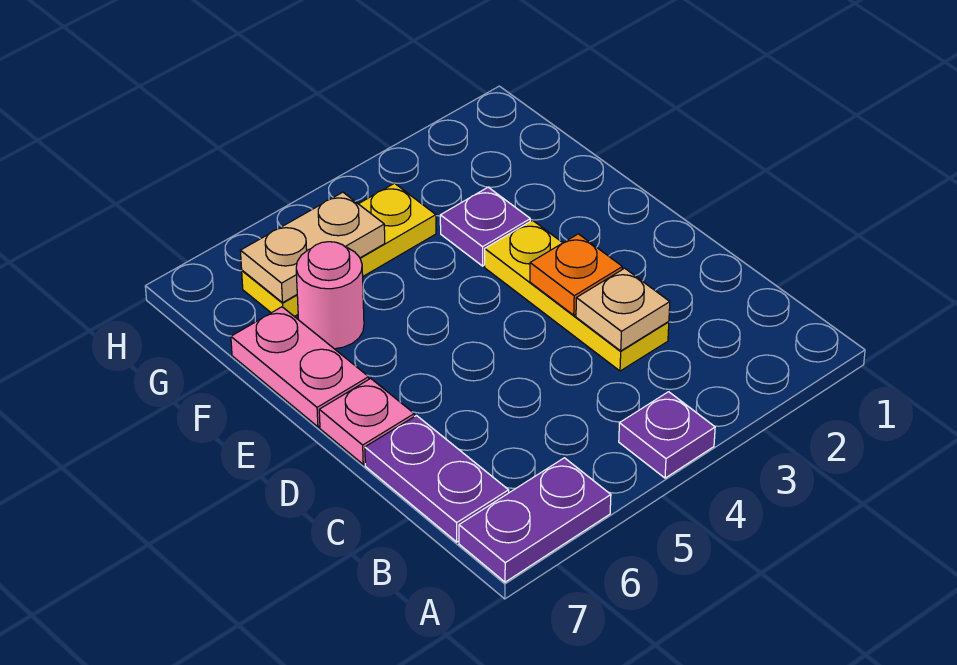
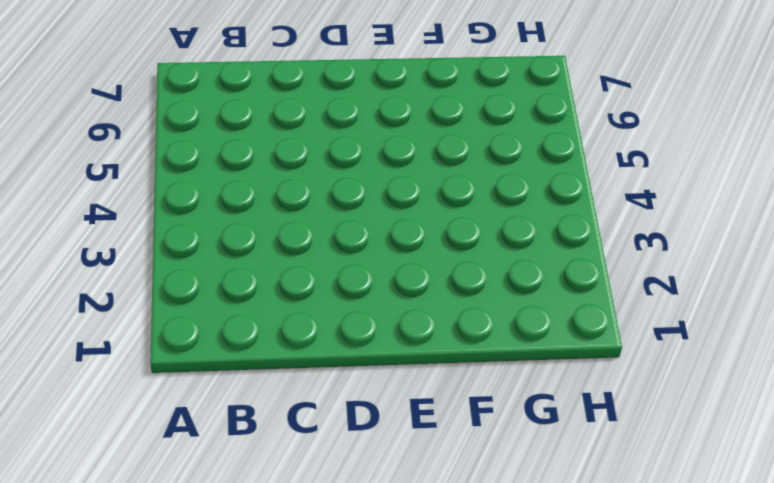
none -> purple plate A4 level 1
none -> purple plate A6:A7 level 1
none -> purple plate B7:C7 level 1

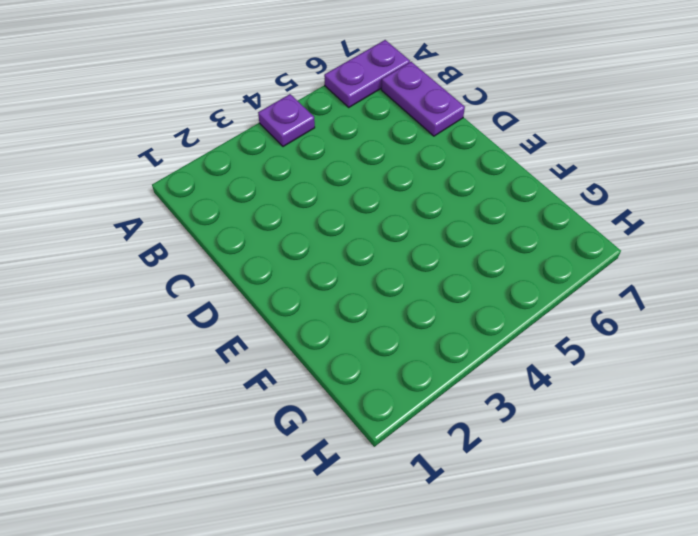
none -> yellow plate C3:E3 level 1
none -> pink plate D7 level 1
none -> pink plate E7:F7 level 1

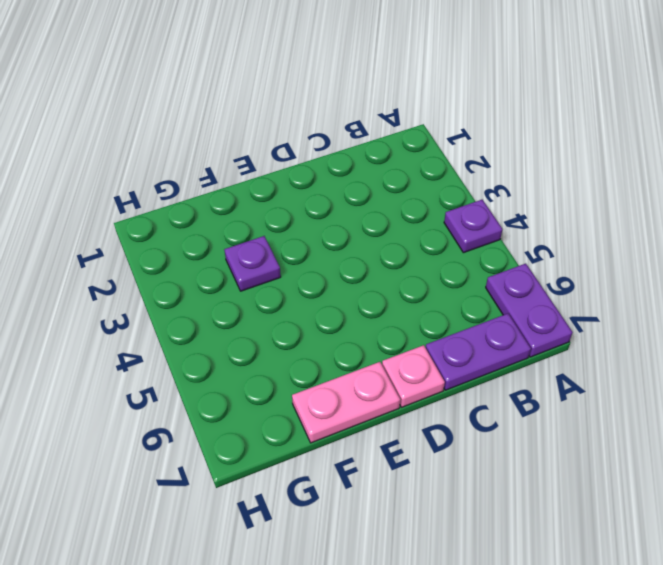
none -> yellow plate C3:E3 level 1
none -> pink round brick F6 level 1
none -> yellow plate G4:G6 level 1

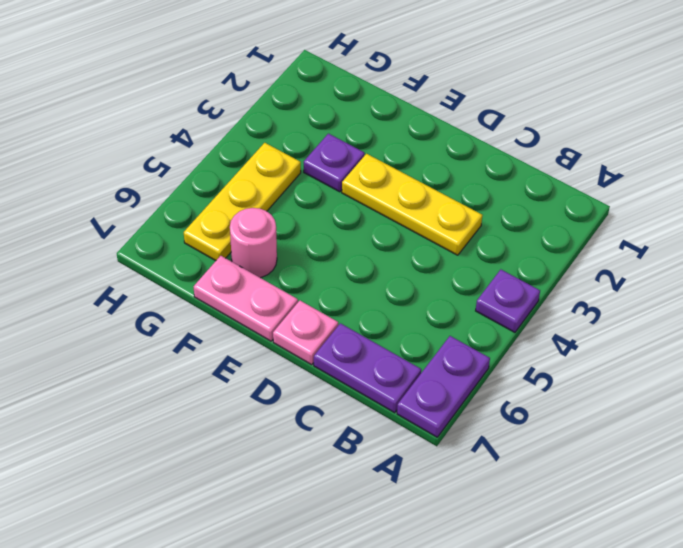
none -> tan plate C3 level 2
none -> orange plate D3 level 2
none -> tan plate G5:G6 level 2

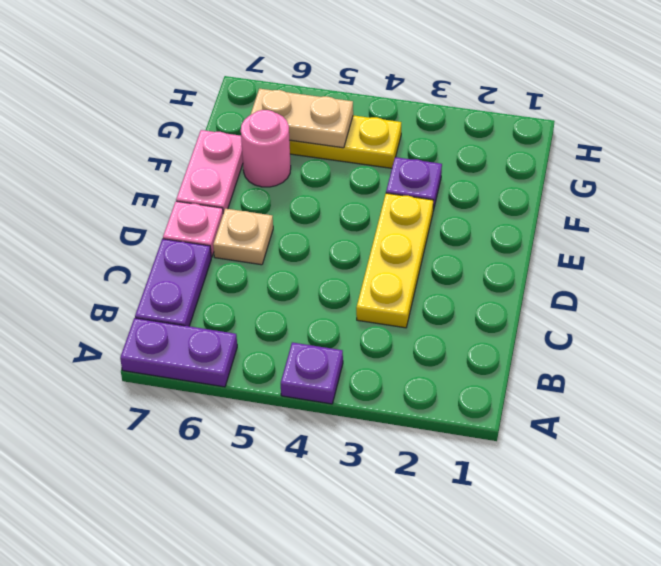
tan plate D6 level 1 -> tan plate C3 level 2
none -> orange plate D3 level 2

